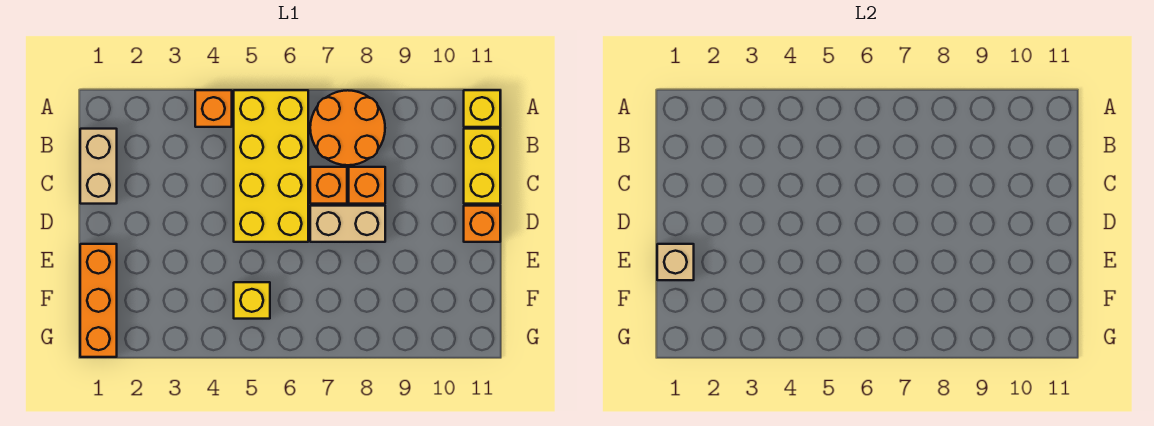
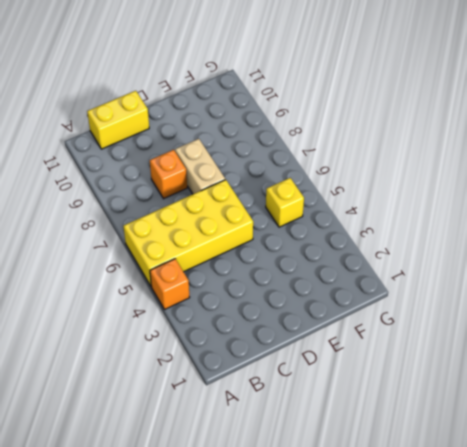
none -> orange round brick A7:B8 level 1
none -> yellow brick A11 level 1
none -> tan brick B1:C1 level 1

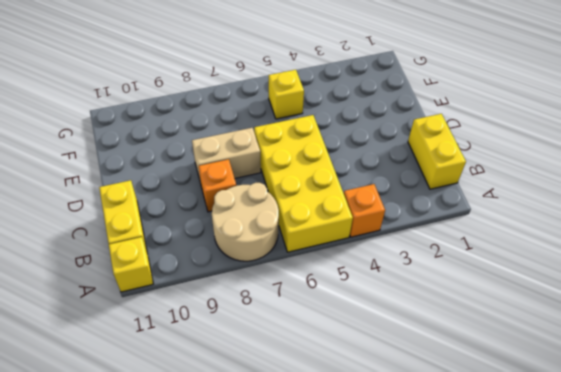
tan round brick A7:B8 level 1 -> orange round brick A7:B8 level 1
yellow brick B1:C1 level 1 -> tan brick B1:C1 level 1
none -> orange brick C7 level 1
none -> orange brick D11 level 1
none -> orange brick E1:G1 level 1

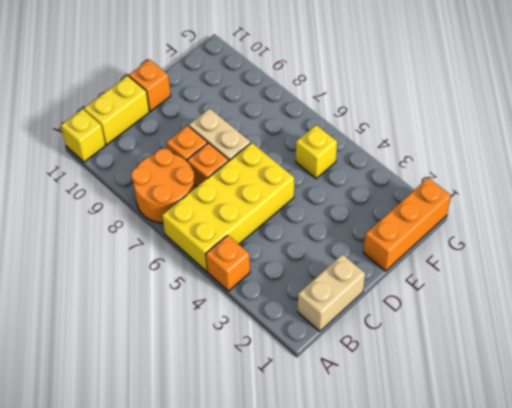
none -> tan brick E1 level 2

